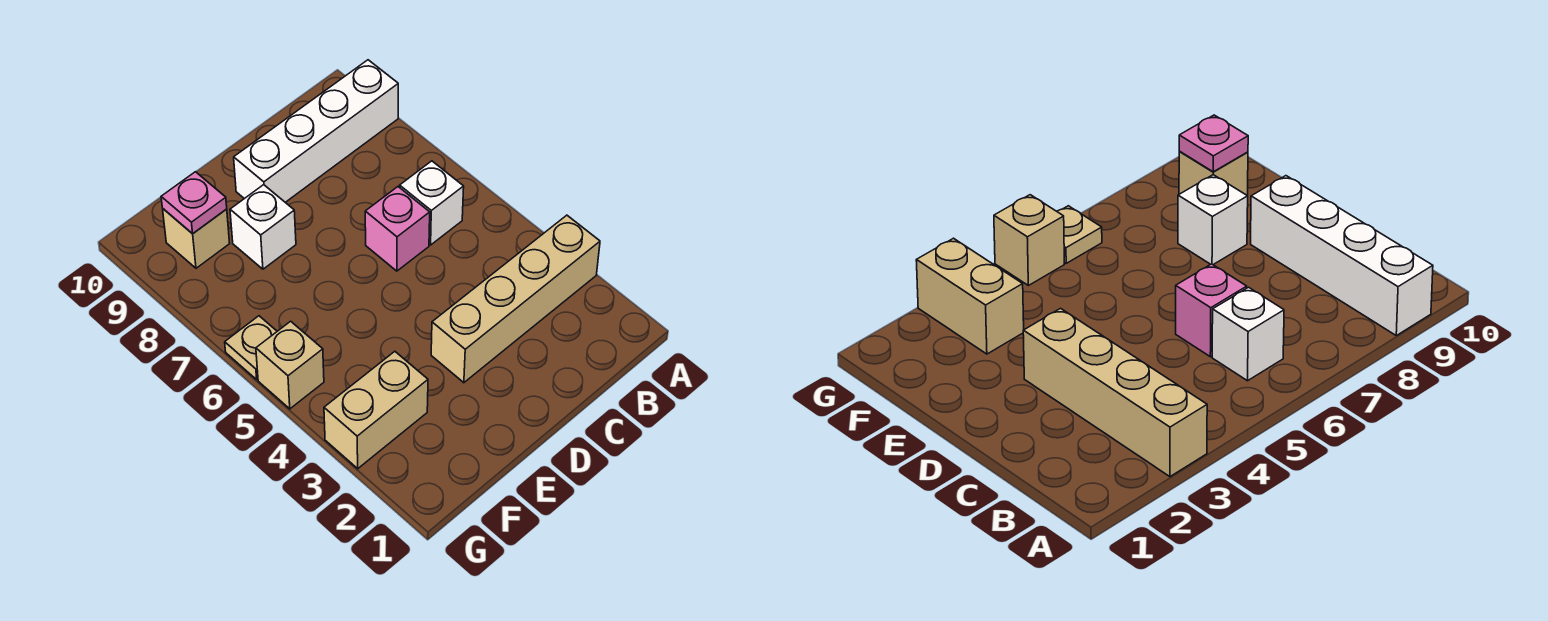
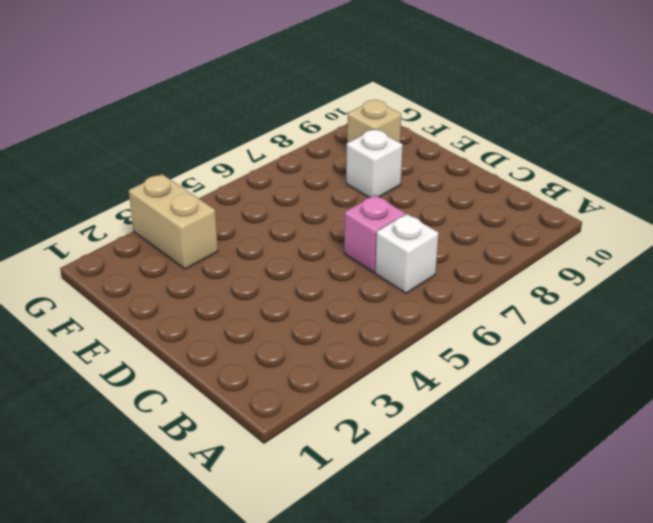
none -> tan brick A3:D3 level 1
none -> white brick A9:D9 level 1

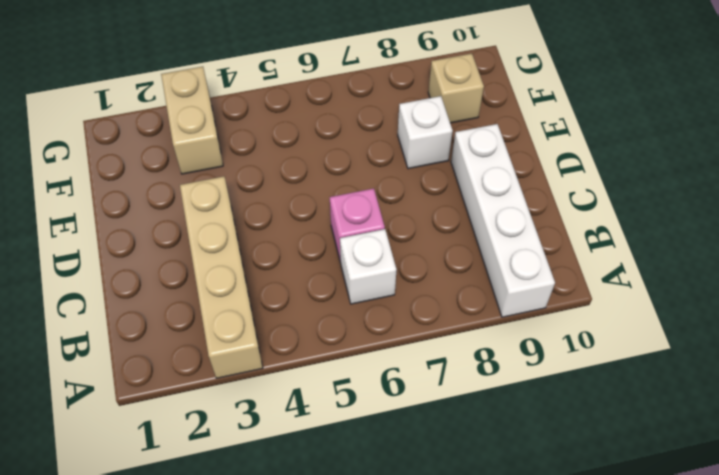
none -> tan brick G5 level 1
none -> tan plate G6 level 1

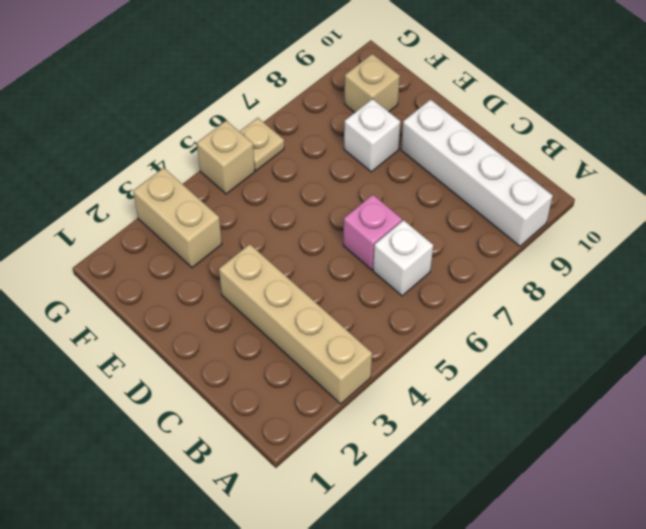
none -> pink plate F9 level 2

